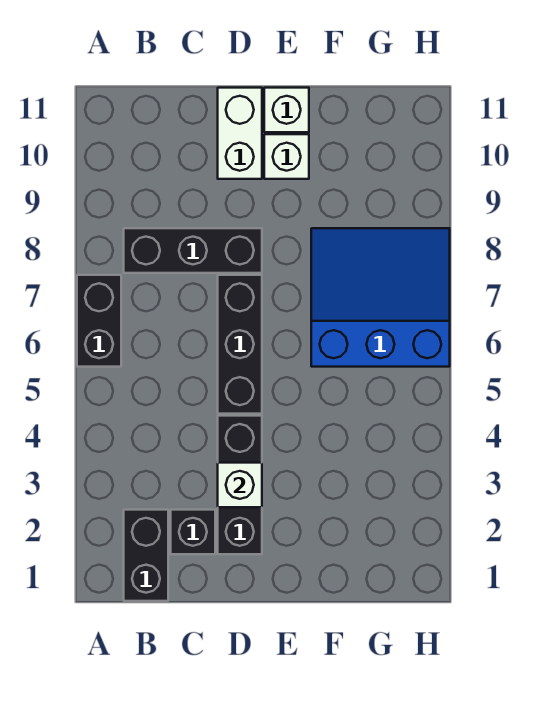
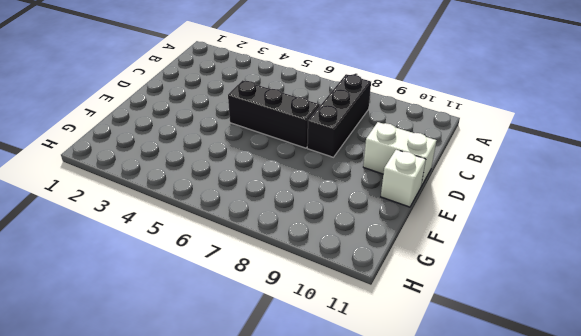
none -> black brick A6:A7 level 1
none -> black brick B1:B2 level 1

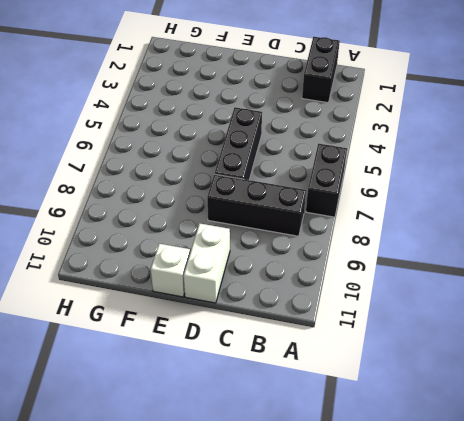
none -> black brick C2 level 1
none -> black brick D2:D4 level 1

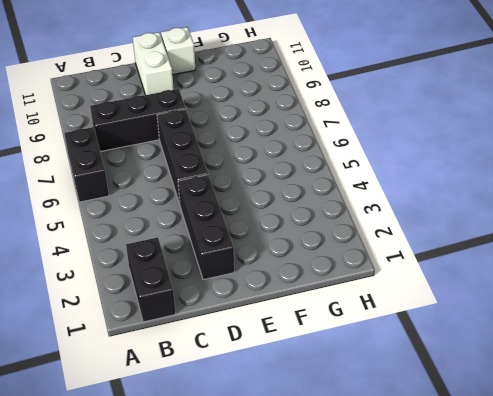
none -> black brick C2 level 1
none -> white brick E10 level 1

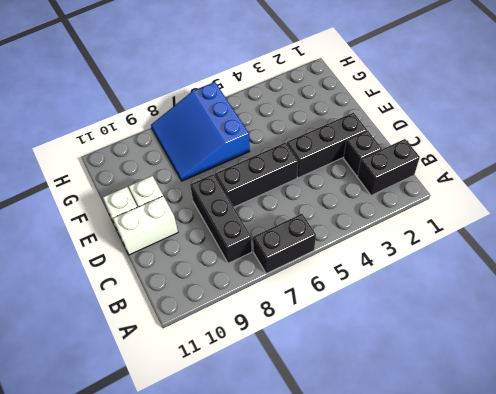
none -> white brick D3 level 2

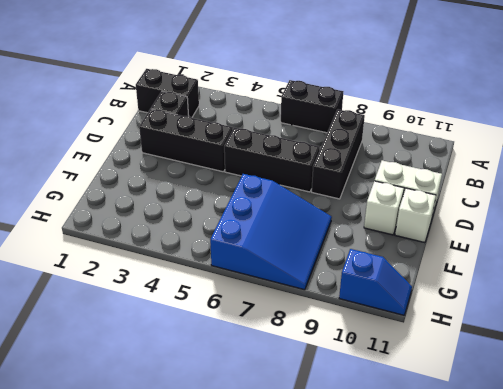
blue slope H10:H11 level 1 top 10 -> none
none -> white brick D3 level 2

